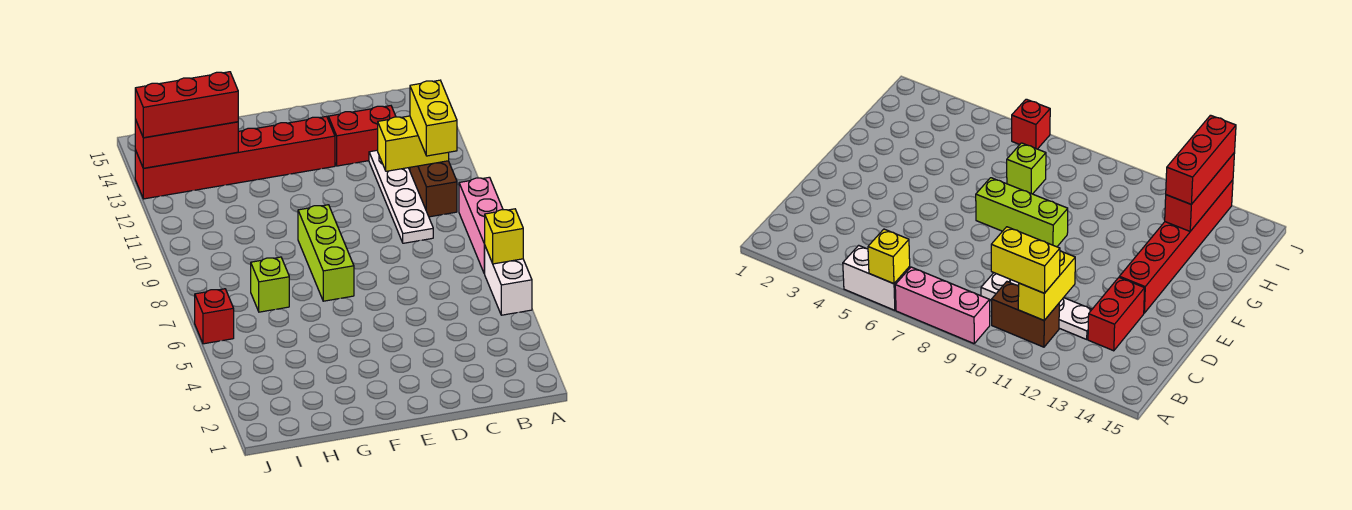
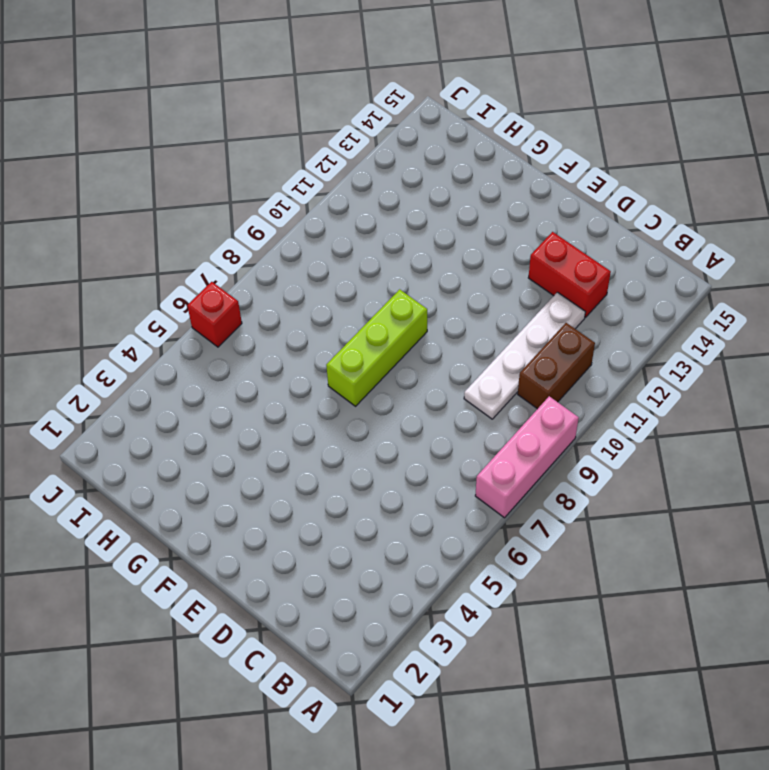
none -> white brick A5:A6 level 1
none -> red brick E13:J13 level 1
none -> lime brick H7 level 1

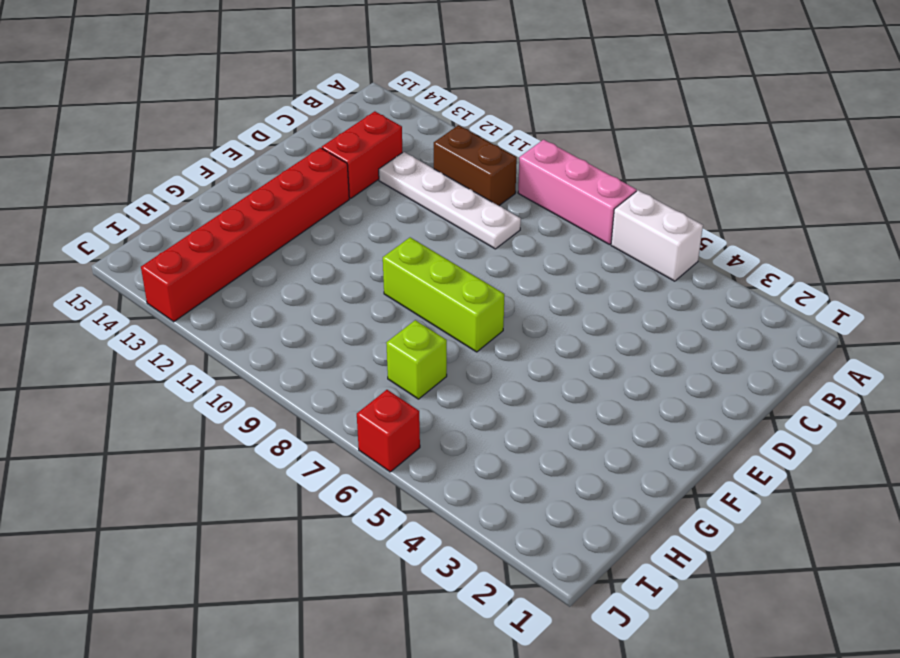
none -> yellow brick A6 level 2
none -> yellow brick B11:C11 level 2
none -> red brick H13:J13 level 2

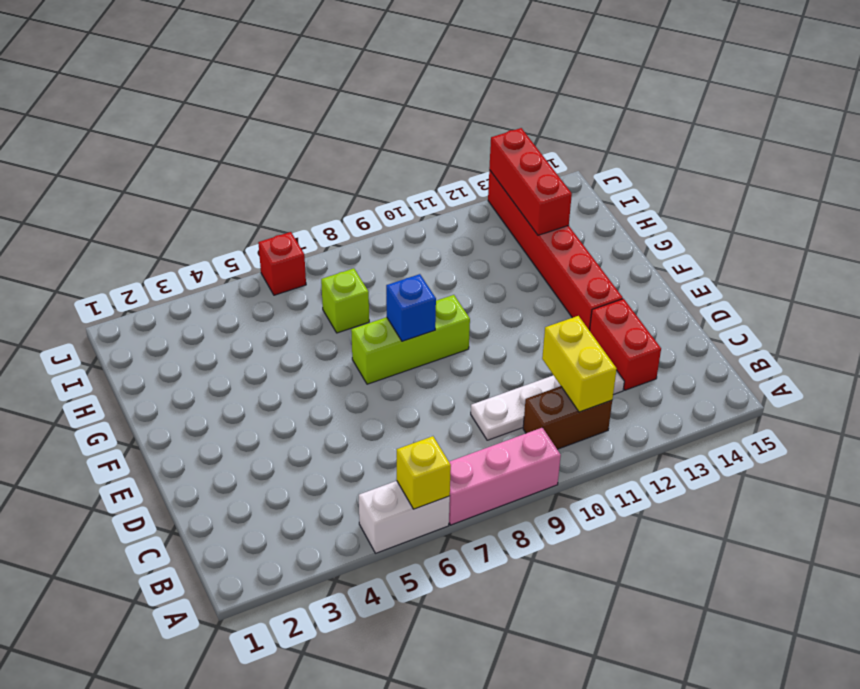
blue brick F8 level 2 -> none
none -> yellow brick B10:B11 level 3
none -> red brick H13:J13 level 3

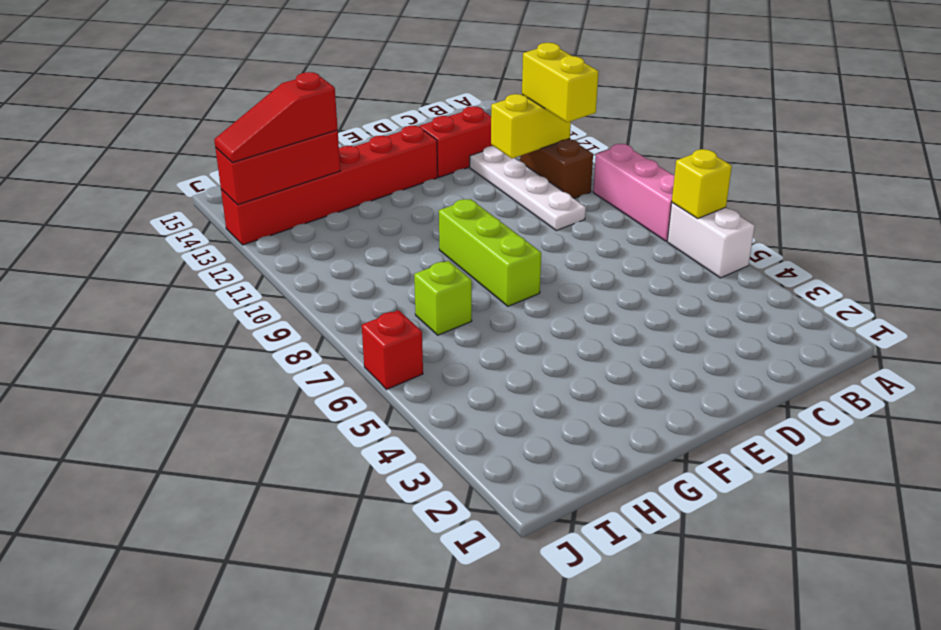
red slope H13:J13 level 3 top H -> red brick H13:J13 level 3

